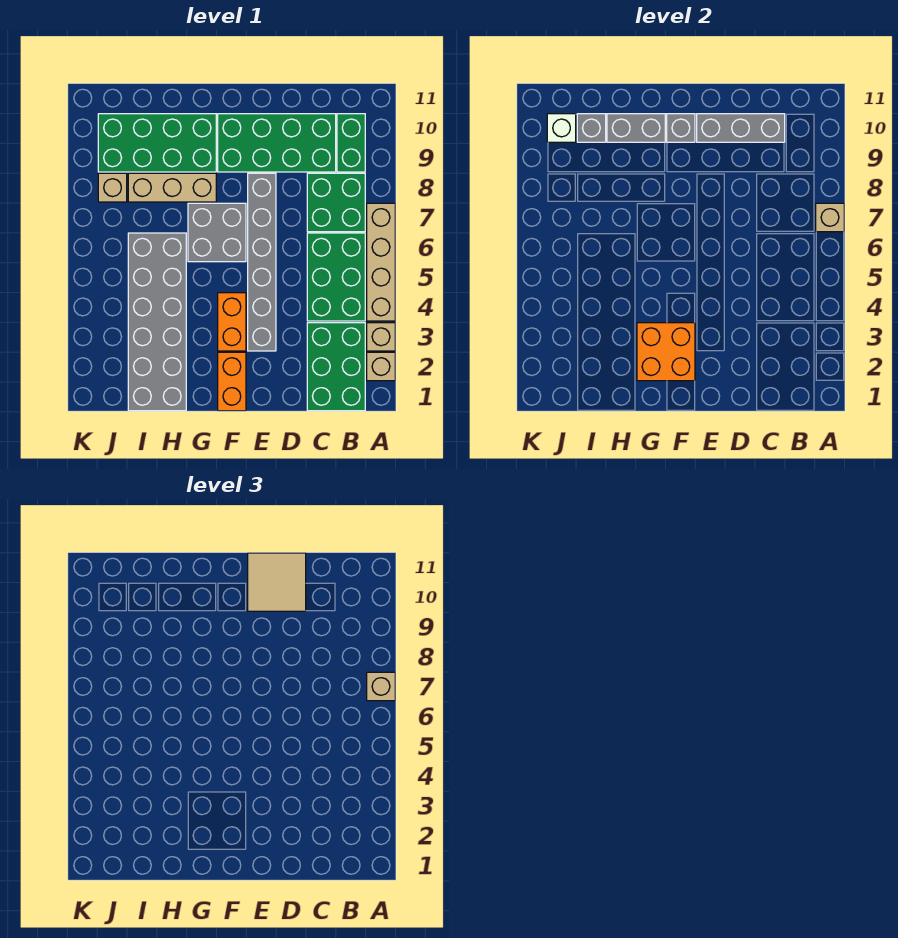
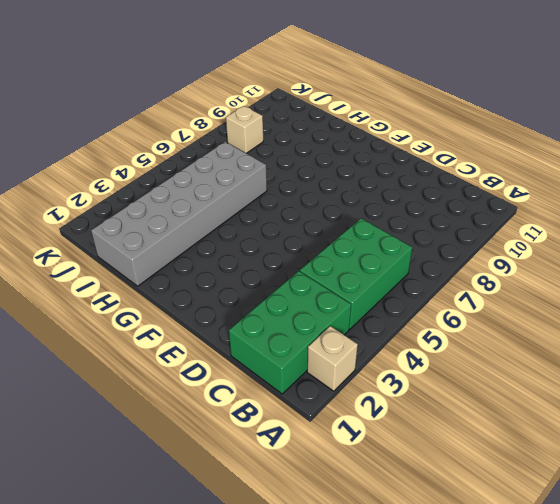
none -> tan brick A3 level 1
none -> tan brick A4:A7 level 1
none -> green brick B7:C8 level 1

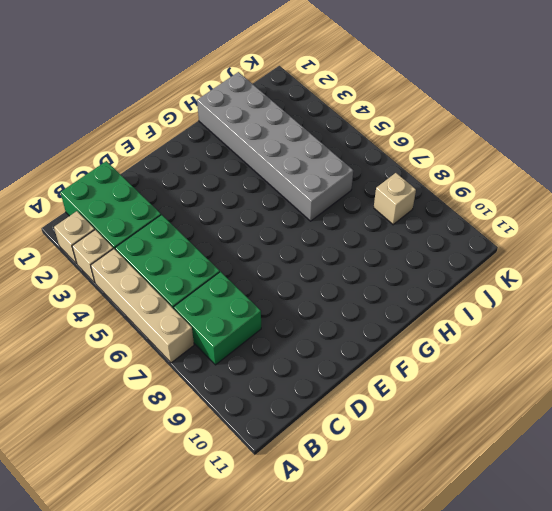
none -> green brick B9:B10 level 1
none -> green brick C9:F10 level 1
none -> grey brick E3:E8 level 1

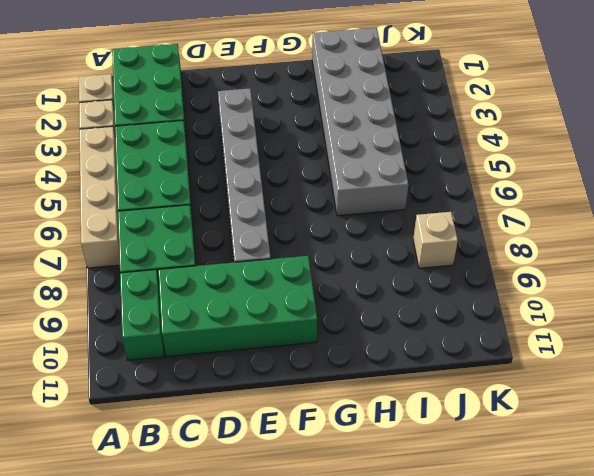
none -> orange brick F1:F2 level 1
none -> orange brick F3:F4 level 1
none -> grey brick F6:G7 level 1

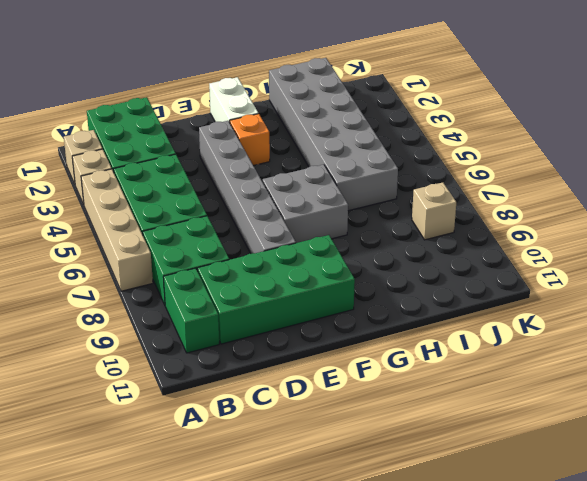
white brick F1:F2 level 1 -> orange brick F1:F2 level 1
orange brick F3 level 1 -> orange brick F3:F4 level 1
none -> tan brick G8:I8 level 1
none -> green brick G9:J10 level 1
none -> tan brick A7 level 2

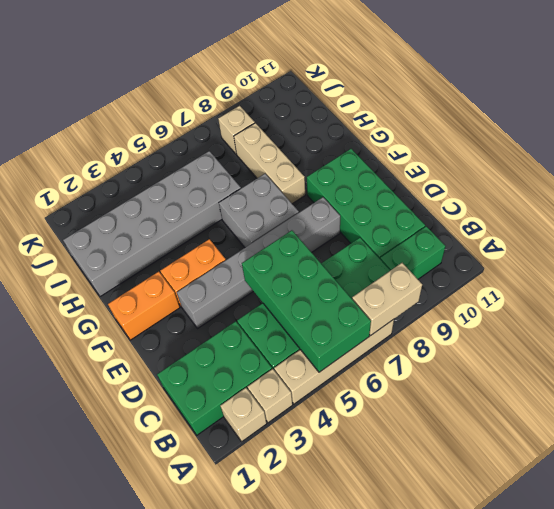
green brick A5:D6 level 2 -> green brick G9:J10 level 1
tan brick A7:A8 level 2 -> tan brick A7 level 2
none -> grey brick C10:E10 level 2
none -> orange brick F2:G3 level 2
none -> grey brick F10 level 2

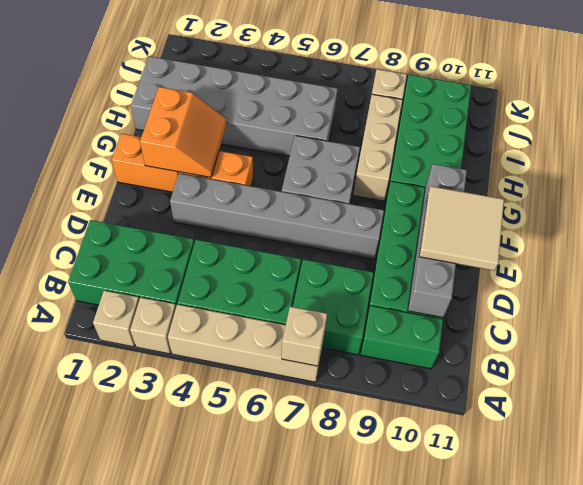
orange slope F2:G3 level 2 top 2 -> orange brick F2:G3 level 2
none -> grey brick G10:H10 level 2
none -> grey brick I10 level 2
none -> white brick J10 level 2

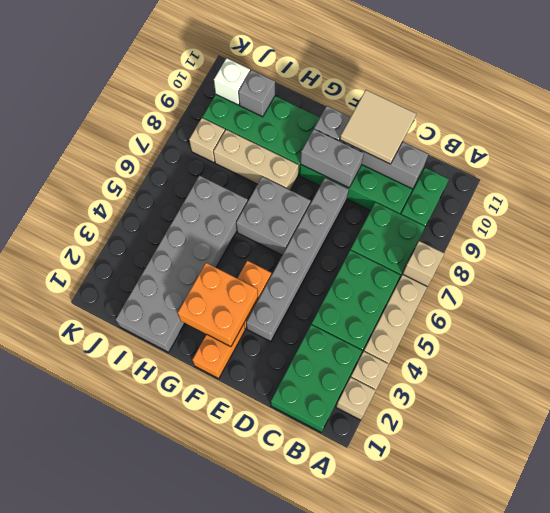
grey brick E9:F9 level 2 -> grey brick G10:H10 level 2
none -> tan brick A7 level 3

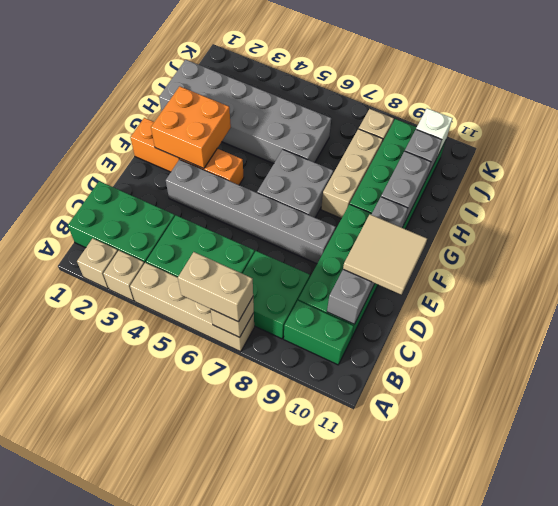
tan brick A6:A7 level 3 -> tan brick A7 level 3

